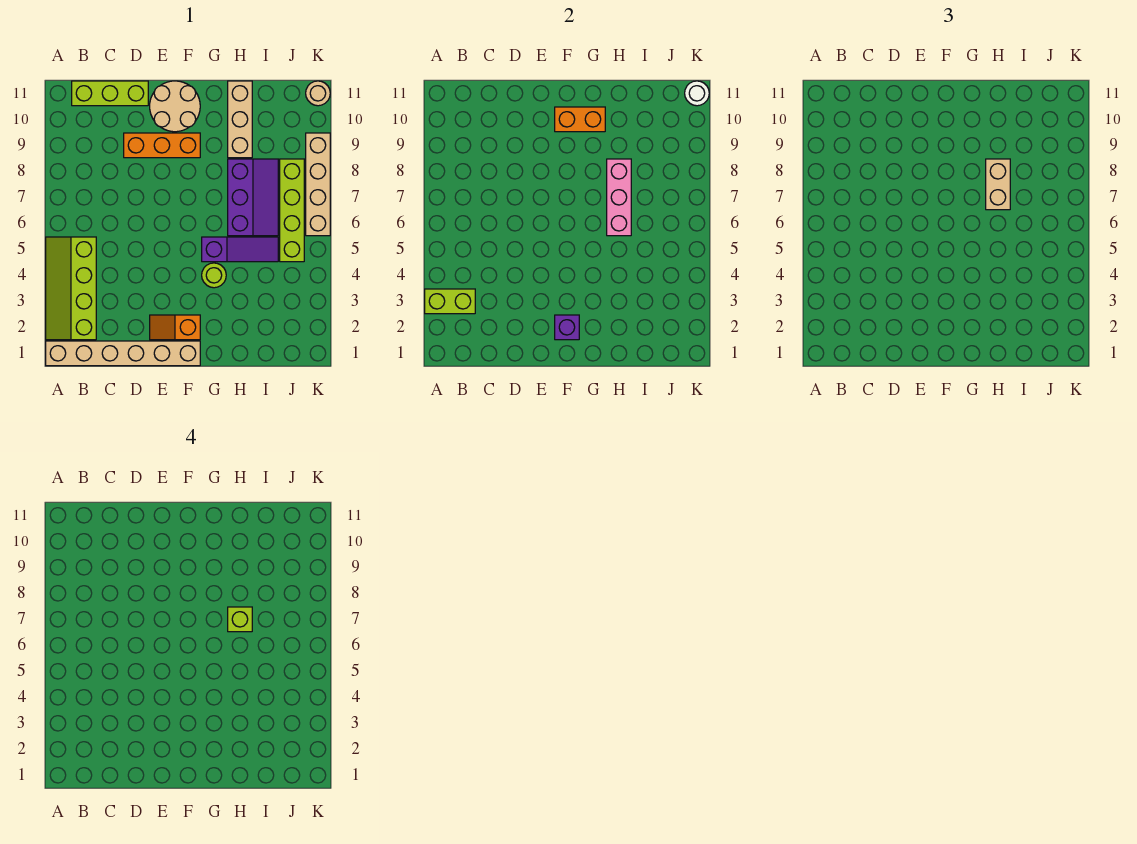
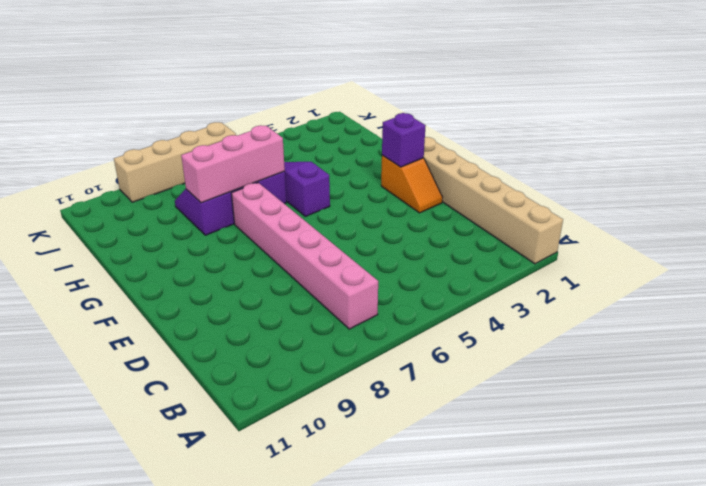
pink brick B7:G7 level 1 -> none
none -> lime slope A2:B5 level 1 top B
none -> lime brick B11:D11 level 1
none -> orange brick D9:F9 level 1

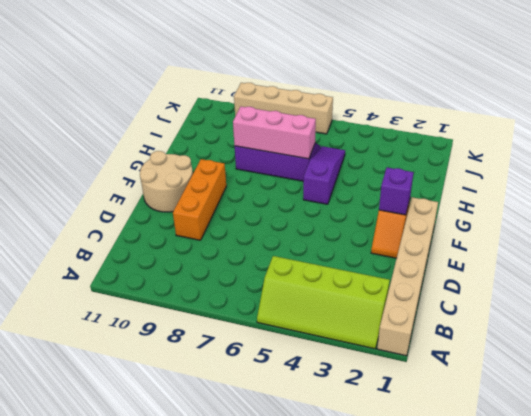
none -> lime brick B11:D11 level 1
none -> lime round brick G4 level 1
none -> tan brick H9:H11 level 1

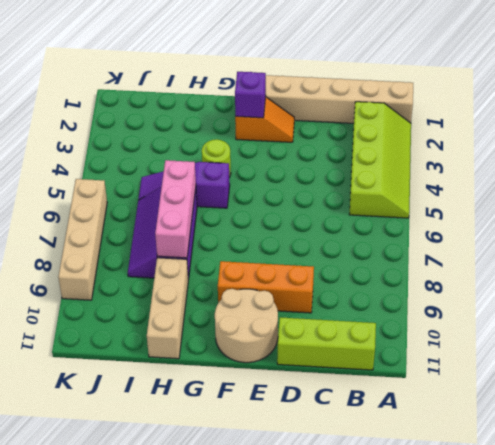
none -> lime brick J5:J8 level 1
none -> tan round brick K11 level 1
none -> lime brick A3:B3 level 2

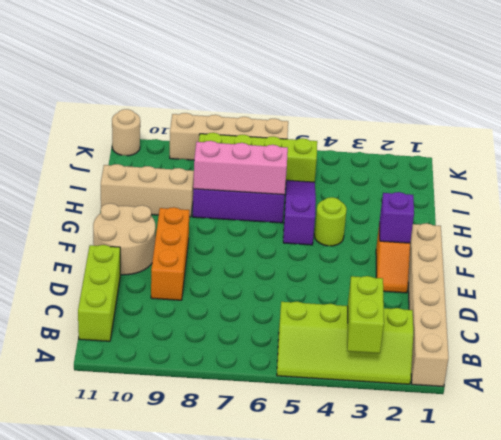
none -> orange brick F10:G10 level 2
none -> white round brick K11 level 2
none -> tan brick H7:H8 level 3

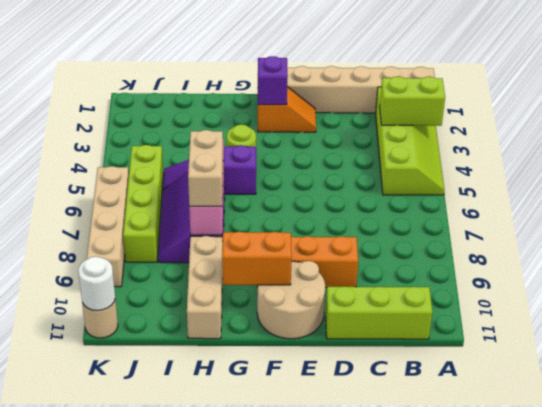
none -> lime brick H7 level 4

